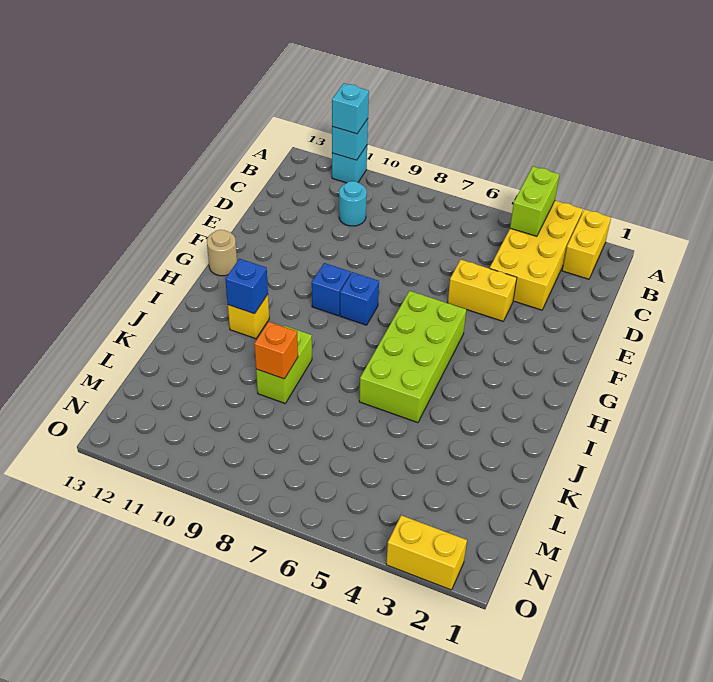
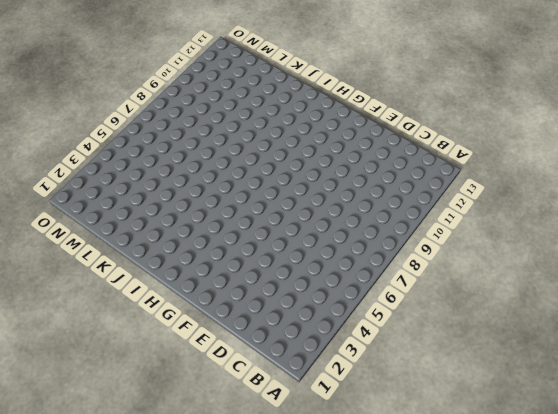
none -> yellow brick A2:B2 level 1
none -> yellow brick A3:D4 level 1
none -> cyan brick A11 level 1

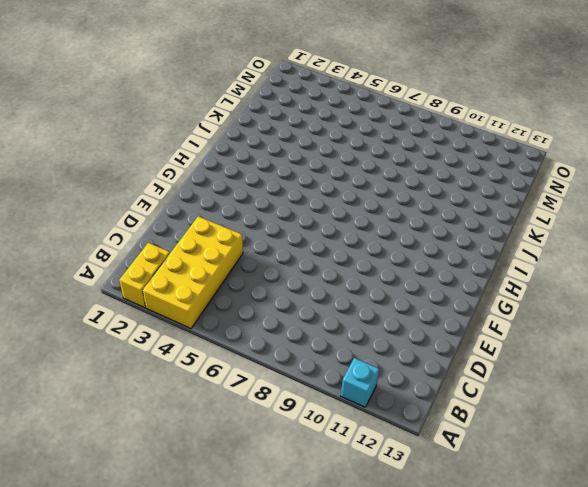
none -> cyan round brick C10 level 1
none -> yellow brick E4:E5 level 1
none -> lime brick G5:J6 level 1

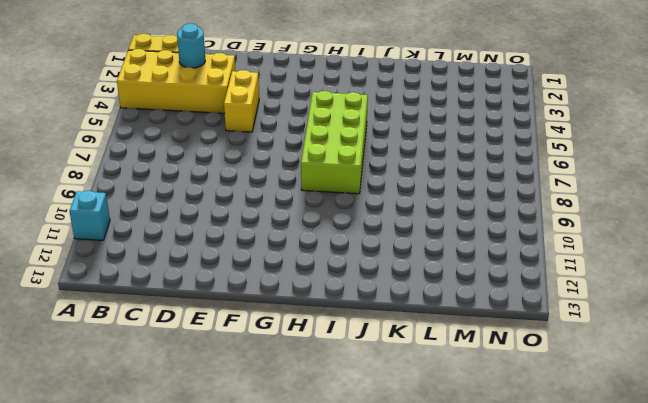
cyan round brick C3 level 2 -> cyan round brick C10 level 1
lime brick H5:I8 level 1 -> lime brick G5:J6 level 1
none -> blue brick G8 level 1
none -> blue brick G9 level 1
none -> tan round brick G13 level 1

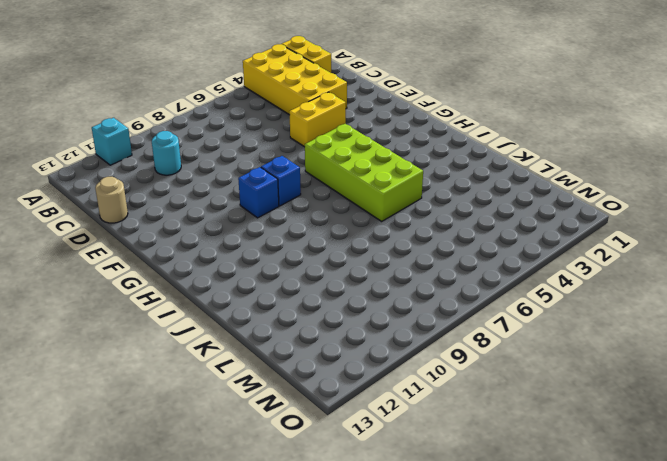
tan round brick D13 level 1 -> tan round brick G13 level 1
none -> yellow brick I11 level 1
none -> lime brick J9:K9 level 1
none -> yellow brick O2:O3 level 1

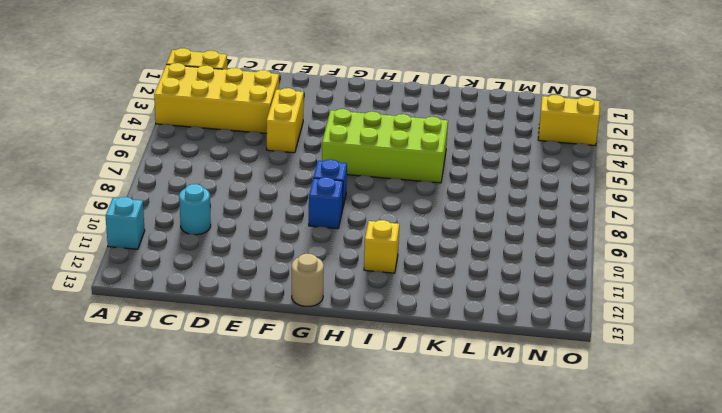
yellow brick N3:O3 level 1 -> yellow brick O2:O3 level 1
none -> lime brick J9:K9 level 1
none -> lime brick A4:B4 level 2
none -> cyan brick A11 level 2

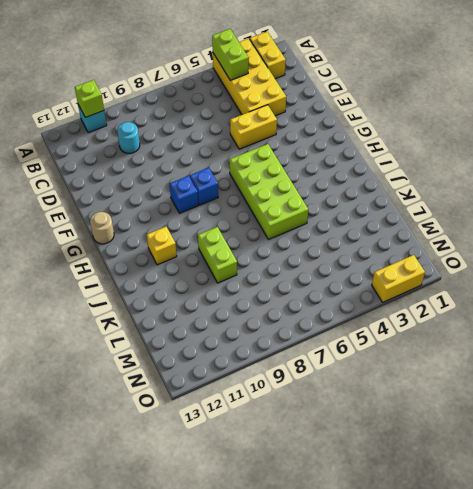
lime brick A11 level 2 -> cyan brick A11 level 2
none -> blue brick I11 level 2
none -> orange brick K9 level 2
none -> cyan brick A11 level 3

